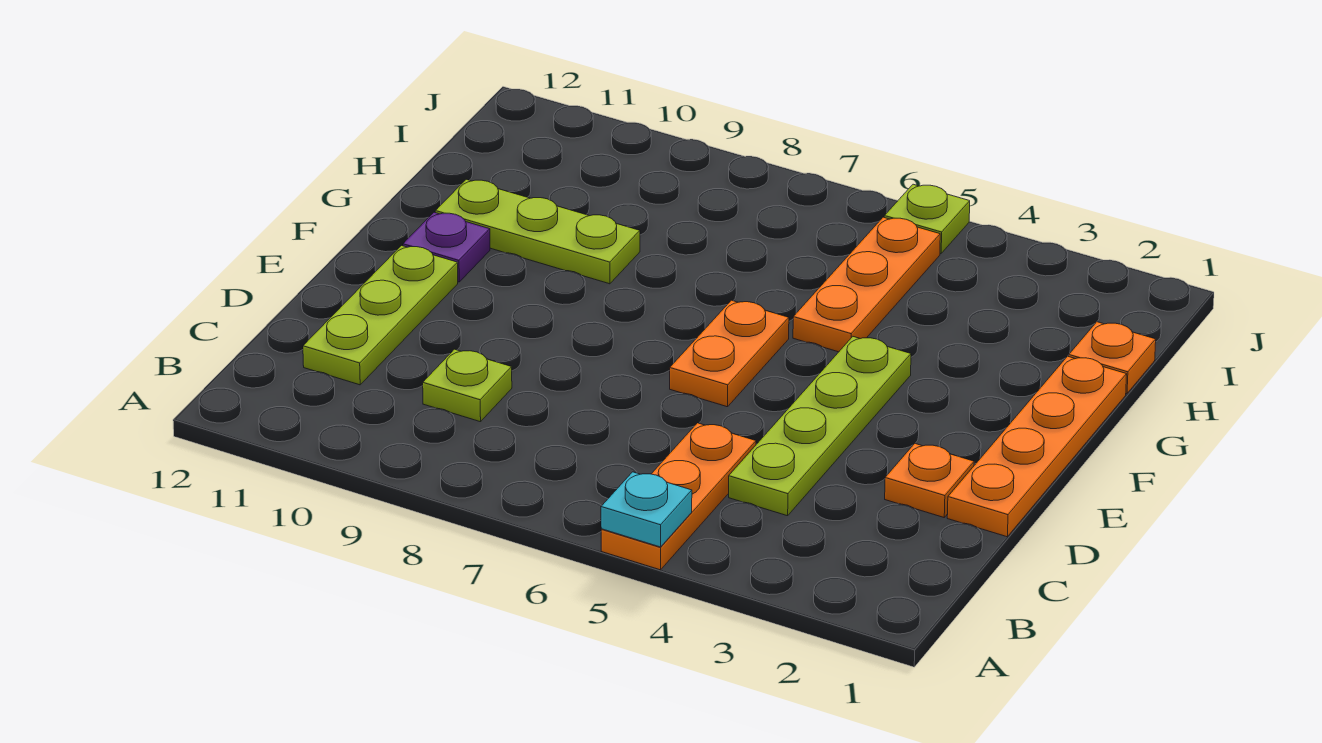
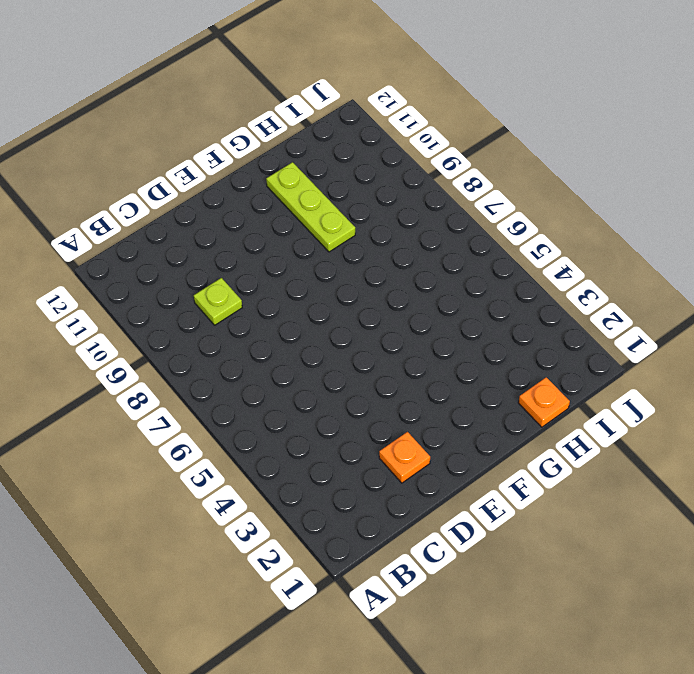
none -> orange plate A5:C5 level 1
none -> lime plate C4:F4 level 1
none -> lime plate C11:E11 level 1

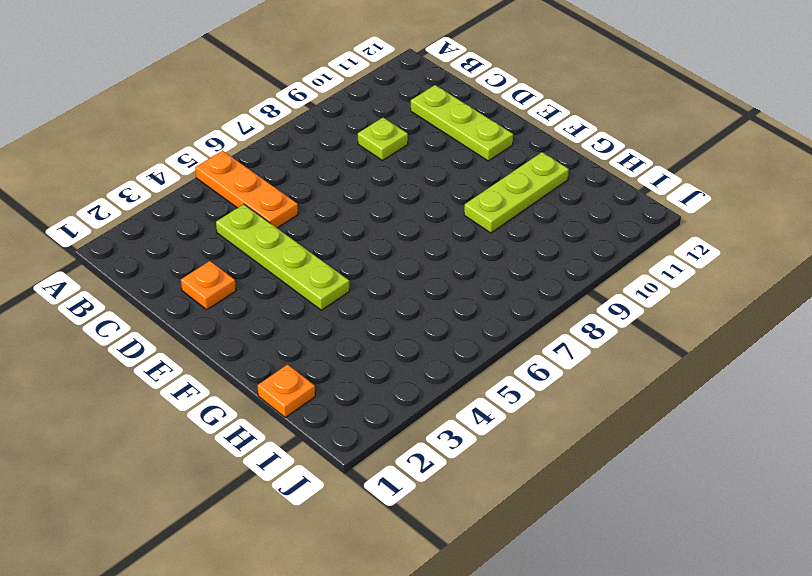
none -> orange plate D1:G1 level 1
none -> orange plate E6:F6 level 1
none -> purple plate F11 level 1

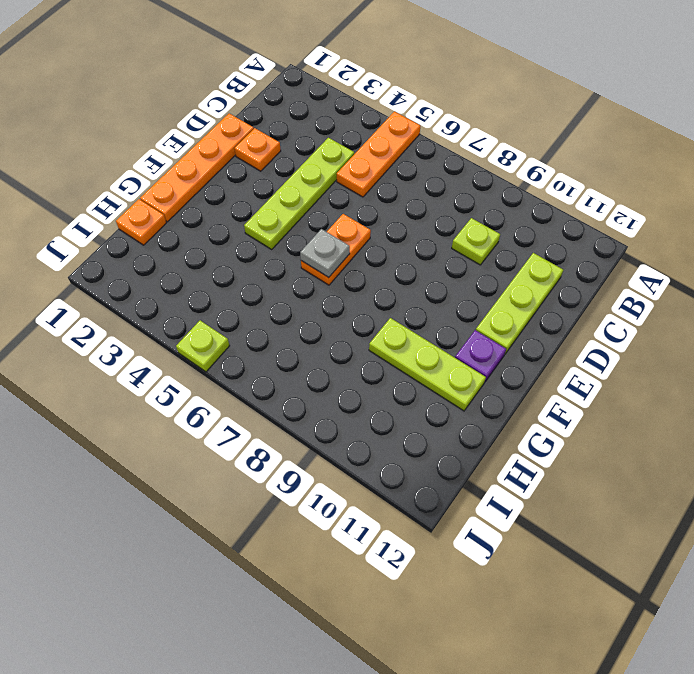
grey plate F6 level 2 -> none
none -> orange plate G5:I5 level 1
none -> cyan plate A5 level 2

